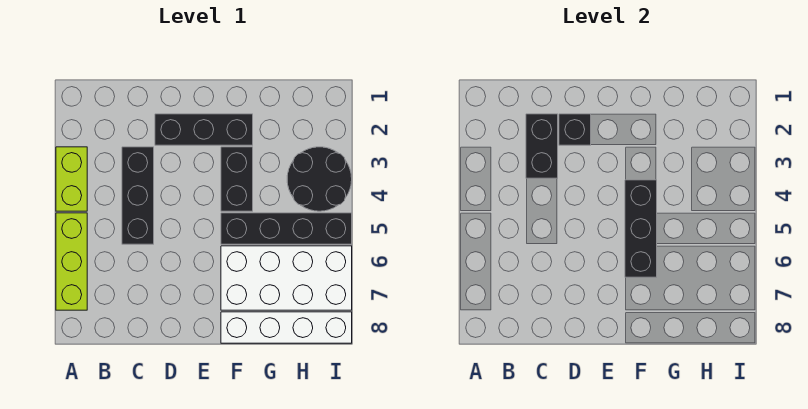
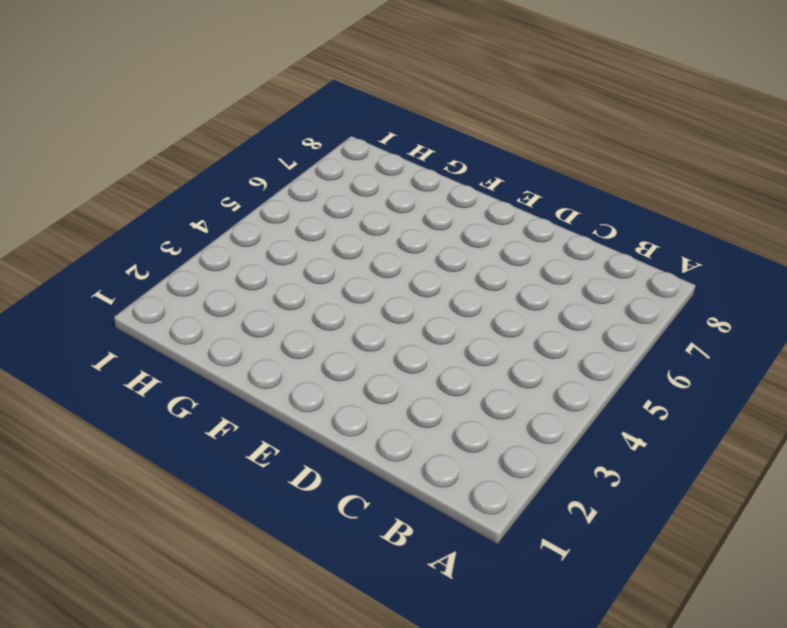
none -> lime brick A3:A4 level 1
none -> lime brick A5:A7 level 1
none -> black brick C3:C5 level 1

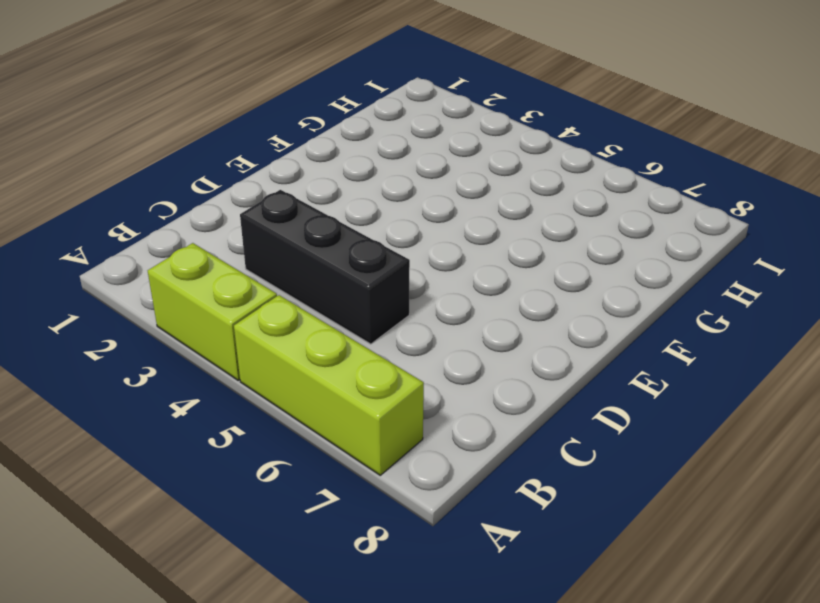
none -> black brick D2:F2 level 1
none -> black brick F3:F4 level 1
none -> black brick F5:I5 level 1

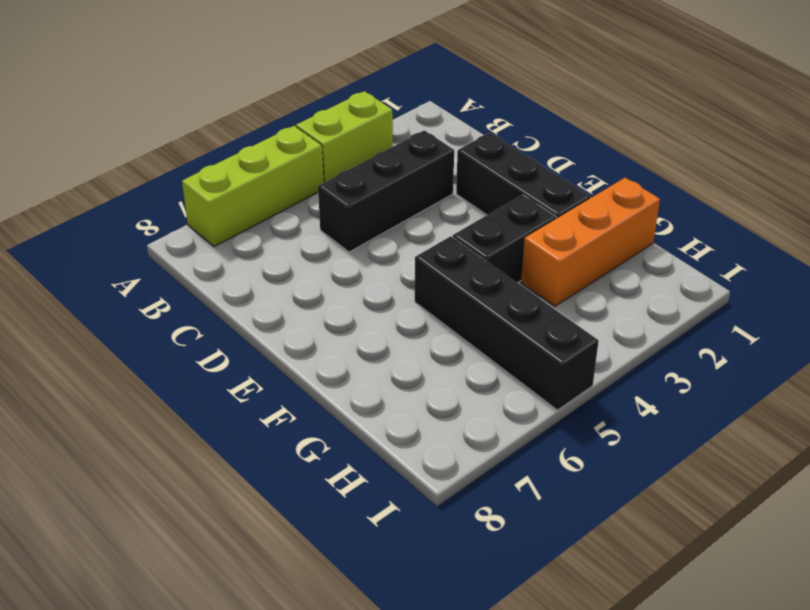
orange brick G1:G3 level 1 -> none
none -> white brick F6:I7 level 1
none -> white brick F8:I8 level 1
none -> black round brick H3:I4 level 1

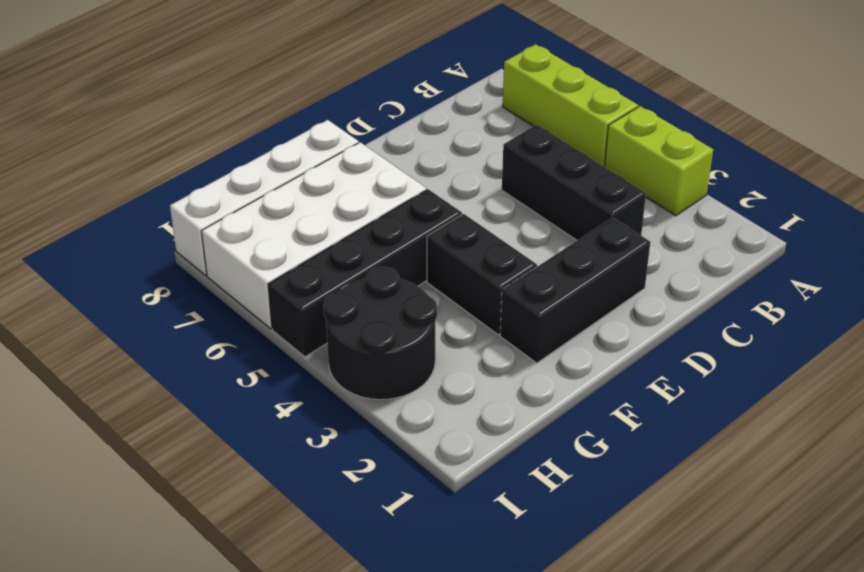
none -> black brick C2:C3 level 2
none -> black brick D2 level 2
none -> black brick F4:F6 level 2

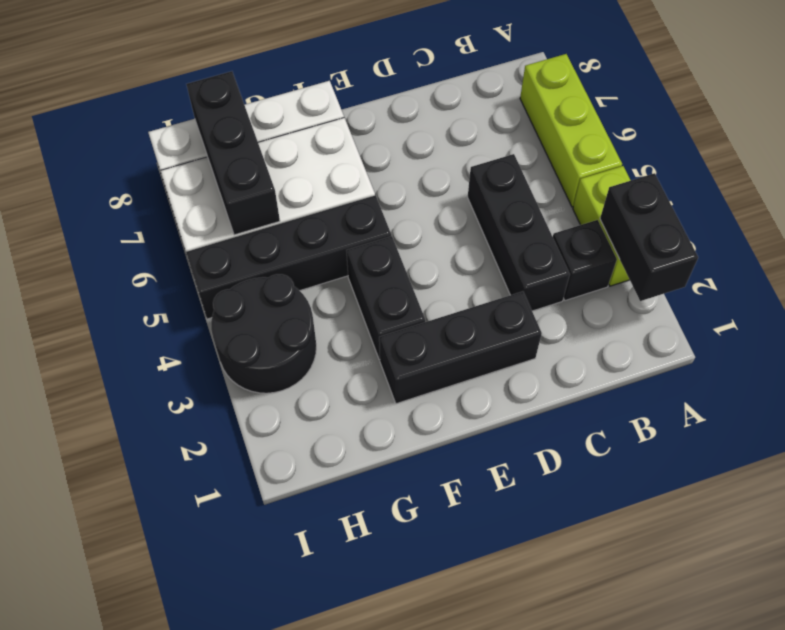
black brick A2:A3 level 2 -> black brick C2:C3 level 2
black brick B3 level 1 -> black brick D2 level 2
black brick H6:H8 level 2 -> black brick F4:F6 level 2

